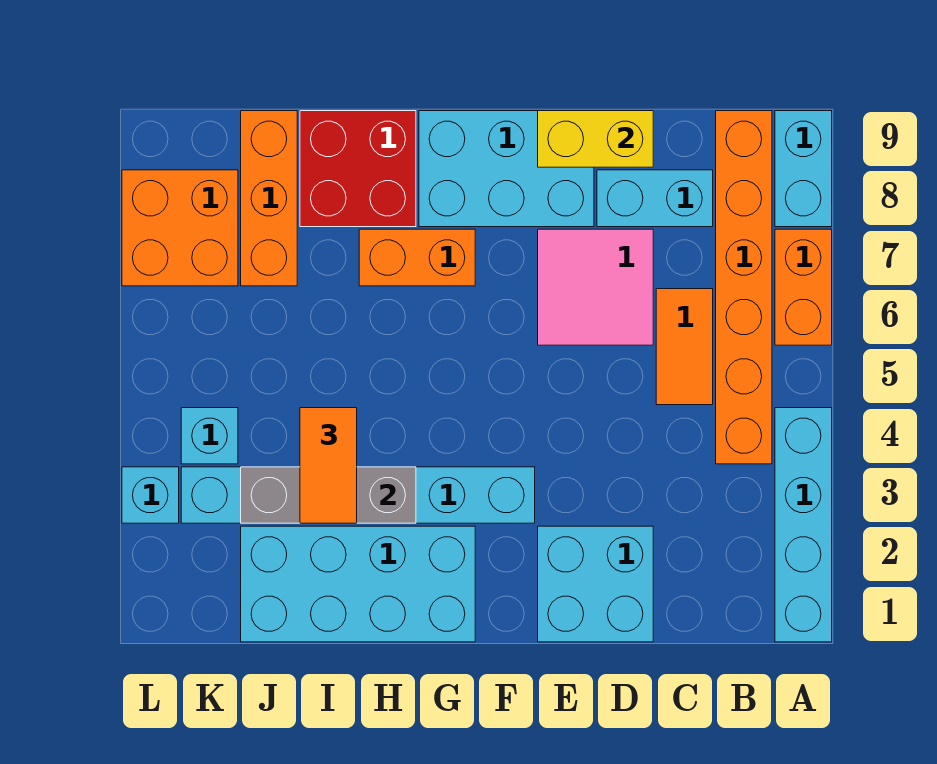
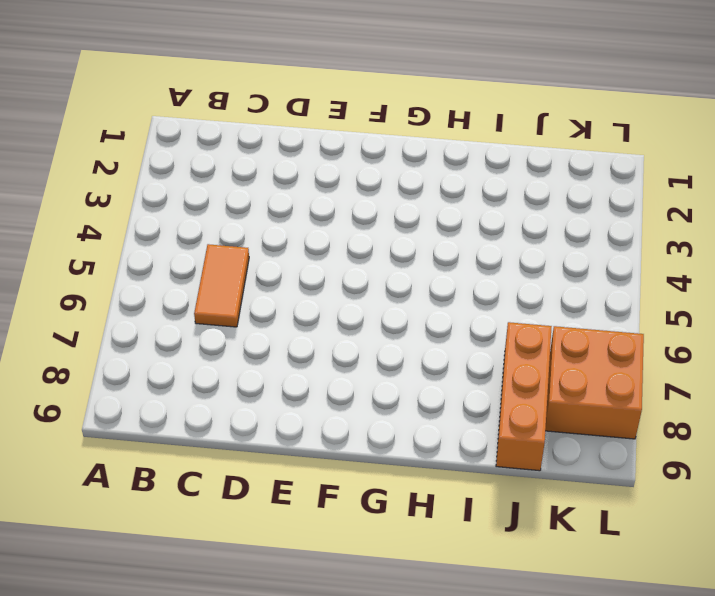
none -> cyan brick A1:A4 level 1
none -> orange brick A6:A7 level 1
none -> cyan brick A8:A9 level 1

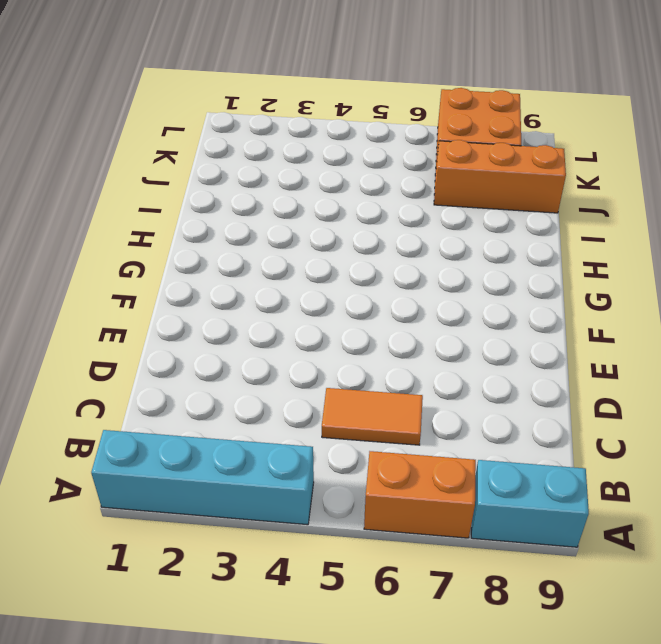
none -> orange brick B4:B9 level 1
none -> cyan brick C8:D8 level 1
none -> cyan brick D1:E2 level 1

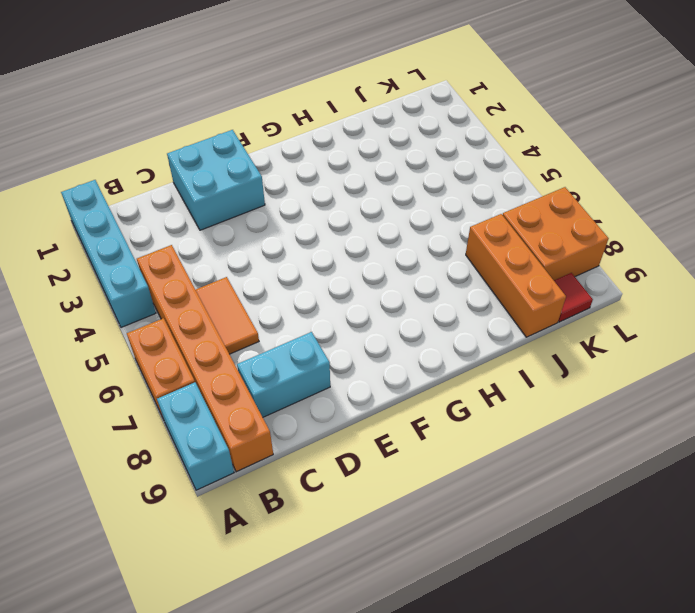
red tile K9 level 1 -> none
none -> pink tile D6:E7 level 1
none -> cyan brick E8:G9 level 1
none -> cyan brick F3:K3 level 1

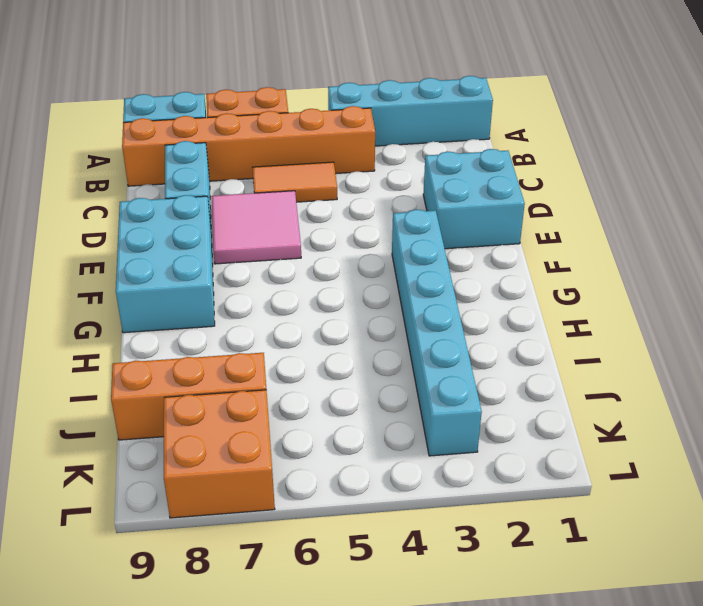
none -> cyan brick G1:J2 level 1
none -> orange brick G7:H7 level 1
none -> red brick H8:I9 level 1

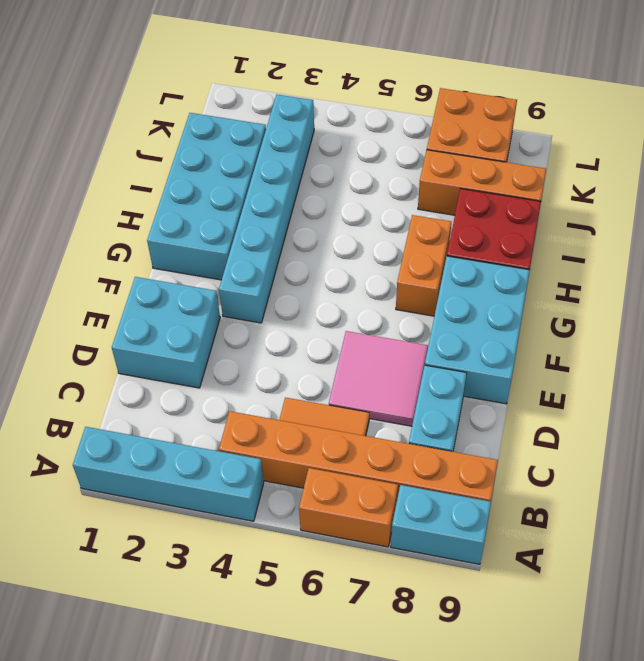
none -> cyan brick K4 level 1
none -> cyan brick L3 level 1
none -> yellow brick D9:E9 level 2

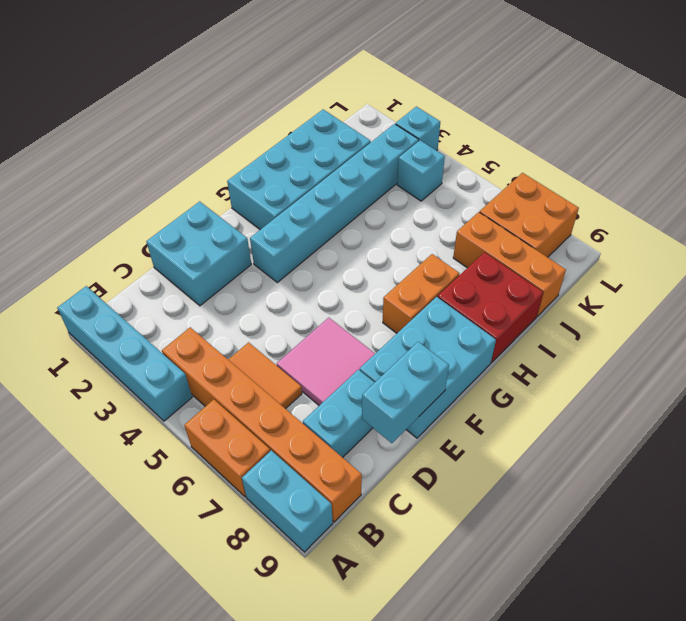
cyan brick D9:E9 level 2 -> yellow brick D9:E9 level 2
none -> grey brick H3:J3 level 2
none -> orange tile I3:I4 level 3

